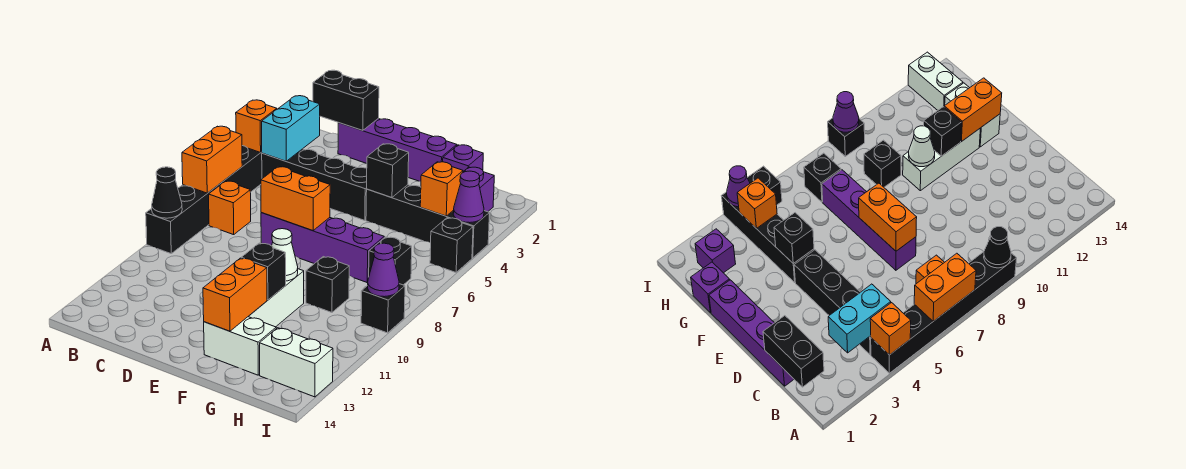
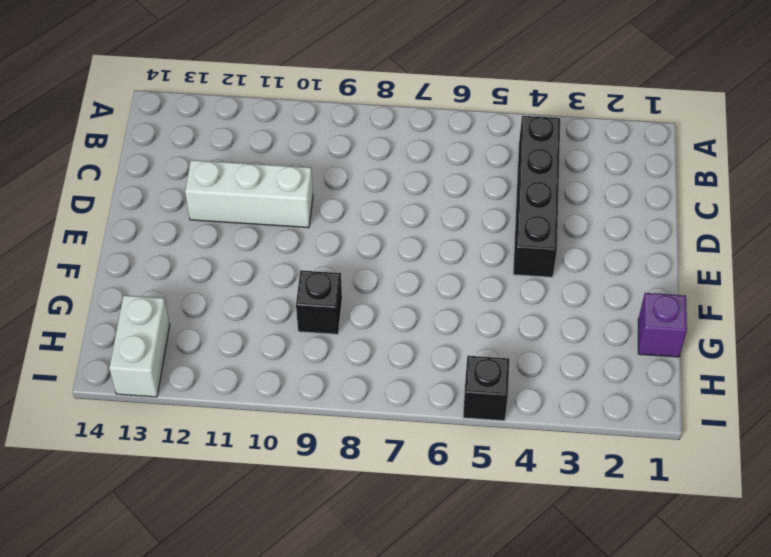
white brick D10:D12 level 1 -> white brick F10:F12 level 1
none -> black brick A4:A9 level 1
none -> orange brick B7 level 1
none -> purple brick C1:F1 level 1

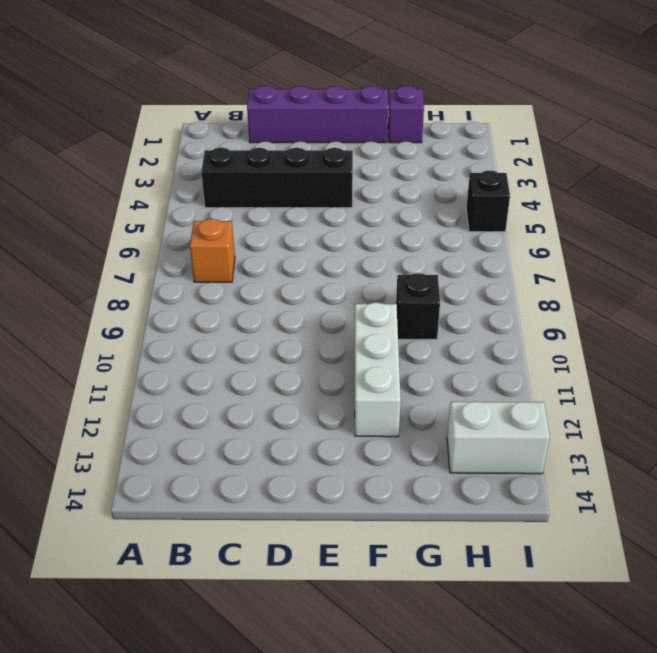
none -> black brick A4:A9 level 1
none -> purple brick D7:G7 level 1
none -> black brick F4:I4 level 1

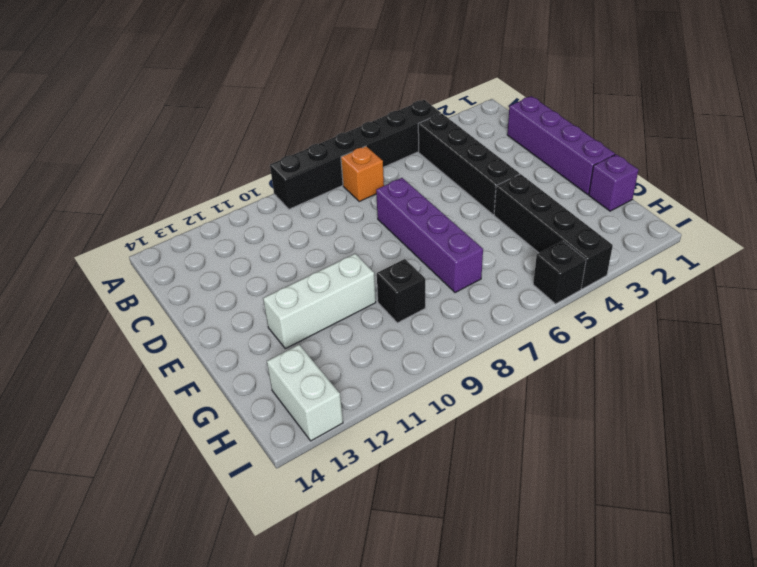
none -> white brick F13:G13 level 1
none -> purple brick H2 level 1
none -> black brick H7 level 1

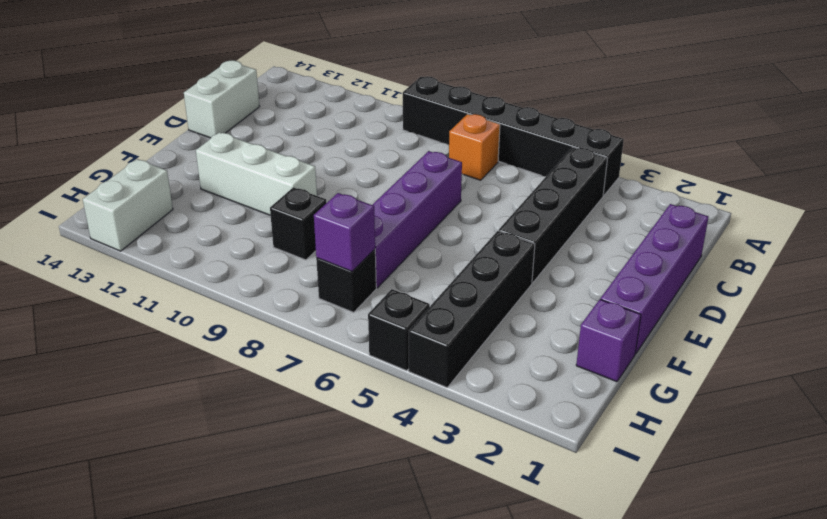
white brick C14:D14 level 1 -> white brick F13:G13 level 1
purple brick H7 level 2 -> purple brick H2 level 1
none -> black brick I9 level 1
none -> orange brick A4 level 2
none -> orange brick A6:A7 level 2

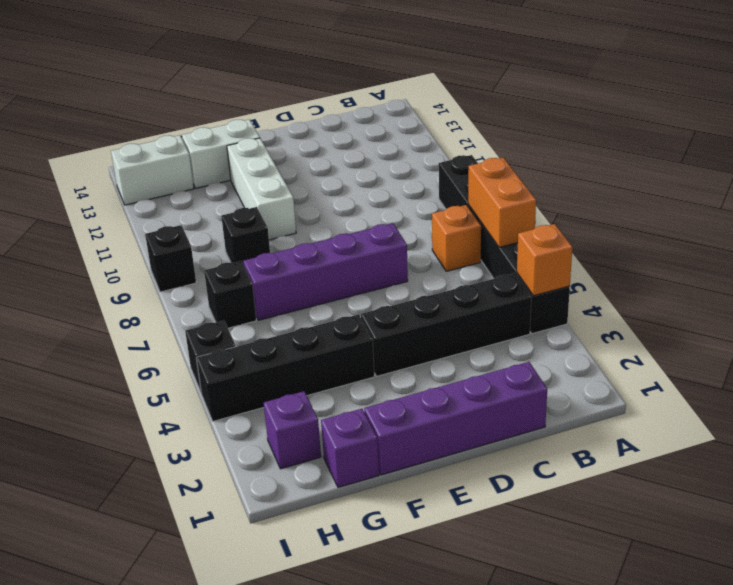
none -> black cone A9 level 2
none -> black brick B1:C1 level 2
none -> cyan brick B3:B4 level 2

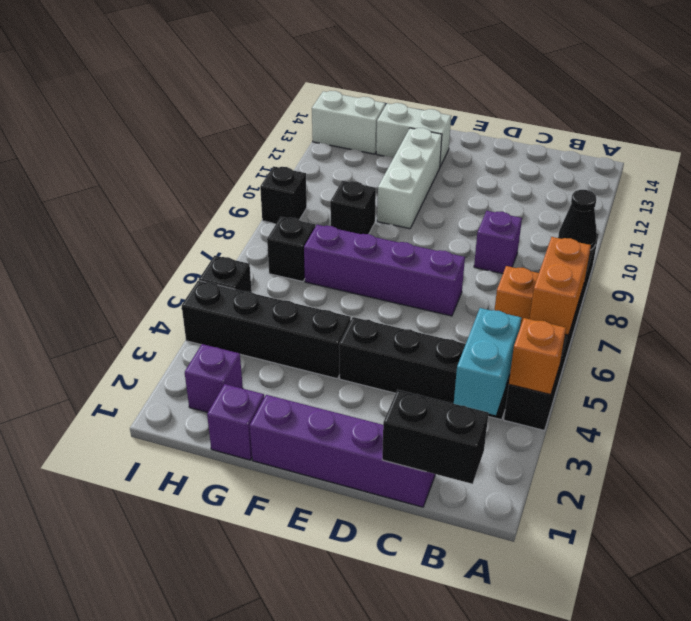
purple brick C9 level 1 -> none
none -> orange brick D7:E7 level 2
none -> black brick F4 level 2
none -> white cone F10 level 2

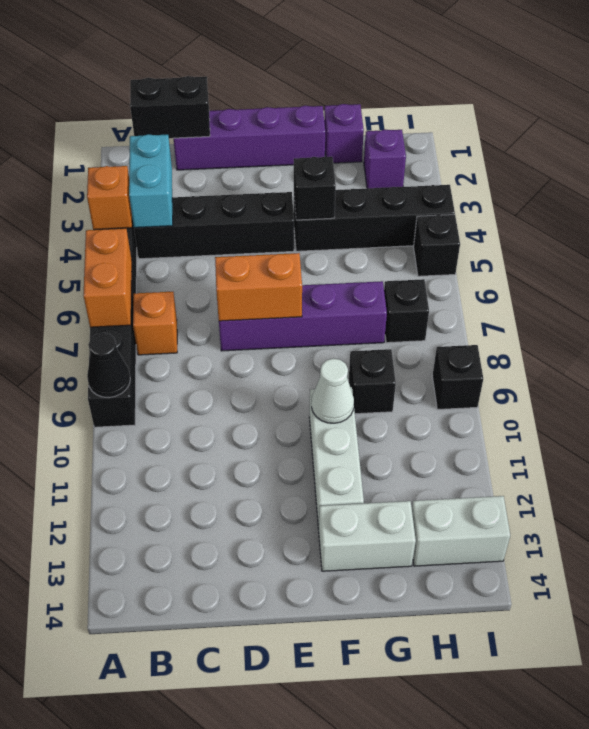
none -> black brick F11 level 2
none -> orange brick F12:F13 level 2
none -> orange brick H4 level 2

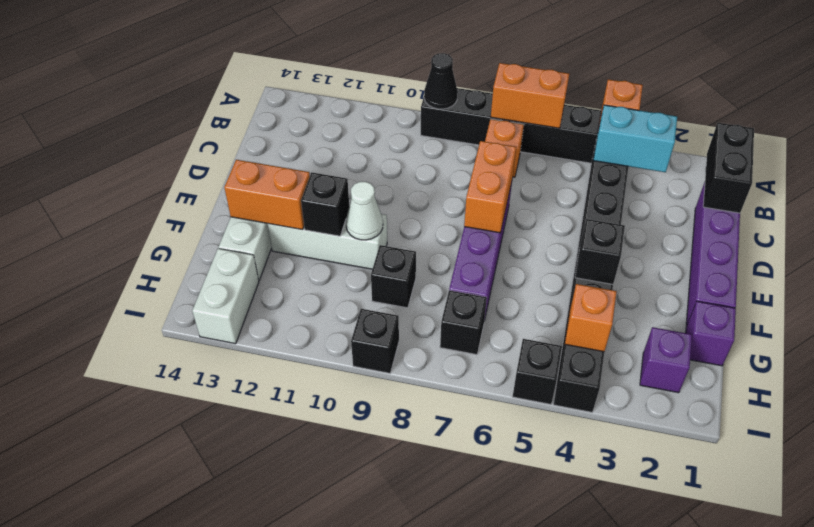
none -> purple cone I4 level 2
none -> purple cone I9 level 2

